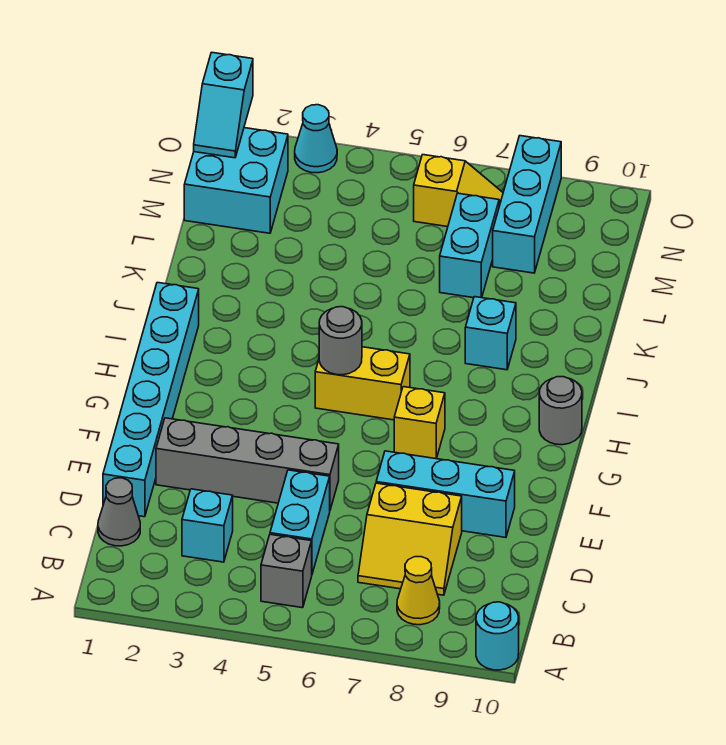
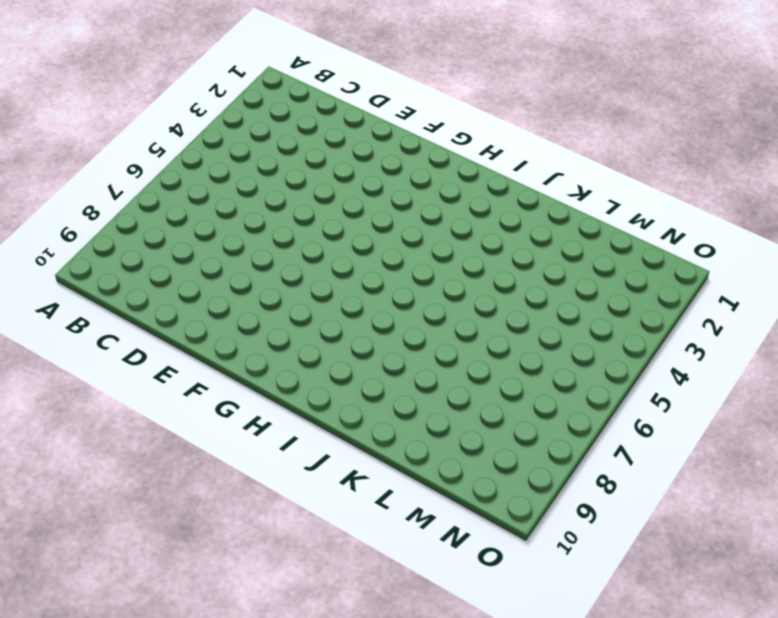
none -> cyan round brick A10 level 1
none -> grey brick B5 level 1
none -> yellow cone B8 level 1

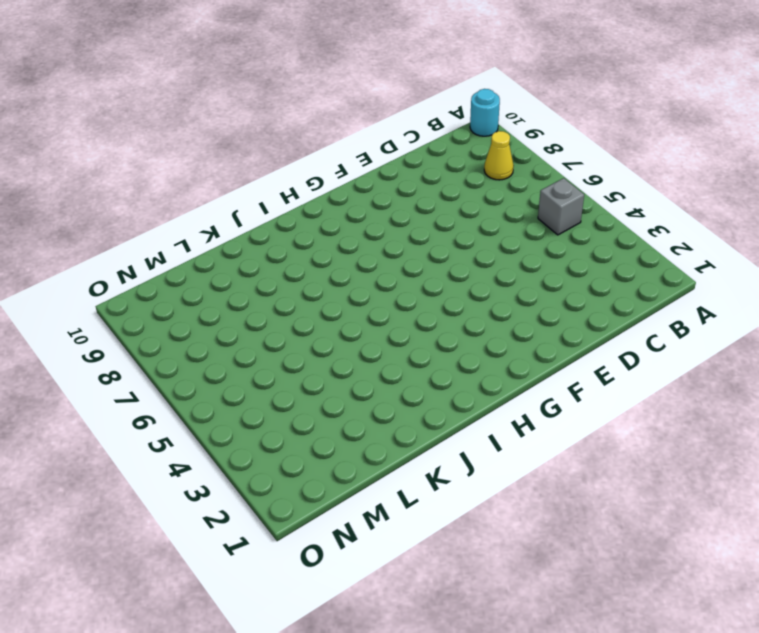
none -> grey cone C1 level 1
none -> cyan brick C3 level 1
none -> cyan brick C5:D5 level 1

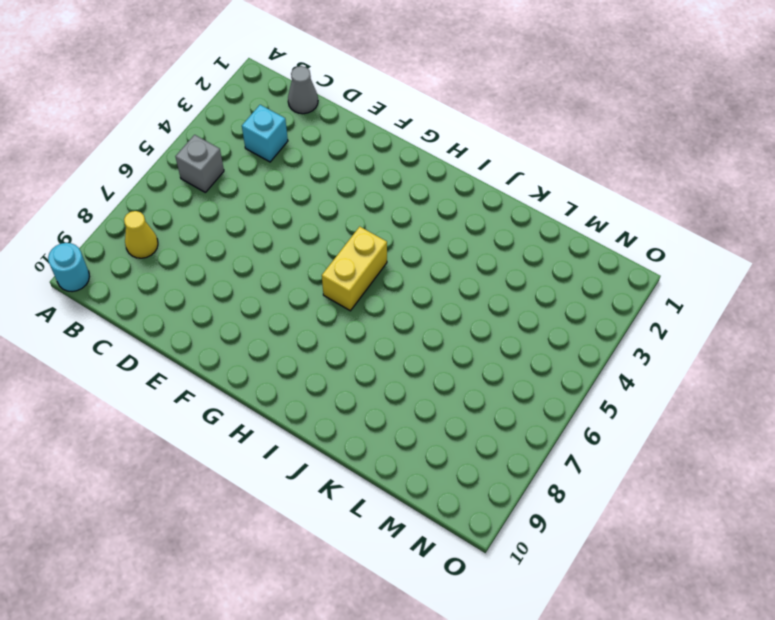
none -> cyan brick C5:D5 level 1
none -> yellow slope C7:D8 level 1 top D
none -> cyan brick D1:I1 level 1

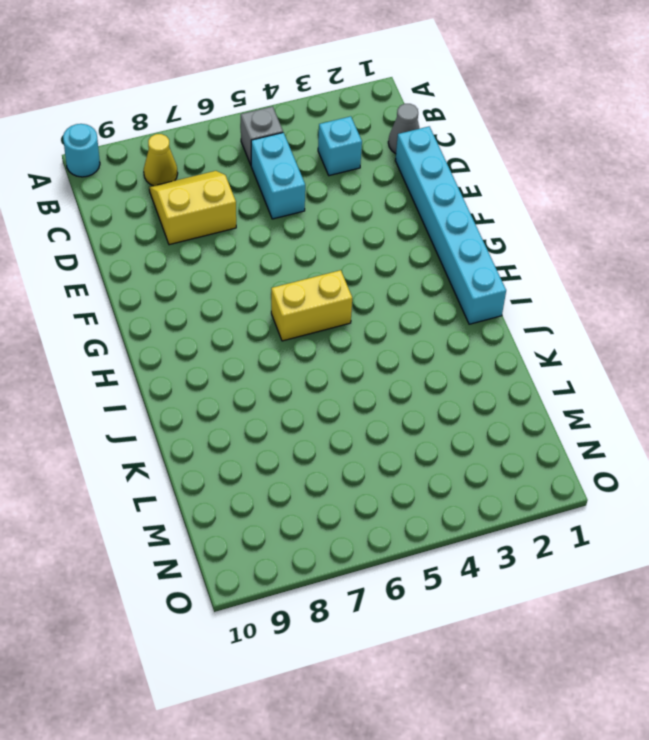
none -> grey brick E2:E5 level 1
none -> cyan brick E7:E9 level 1
none -> yellow brick G7 level 1

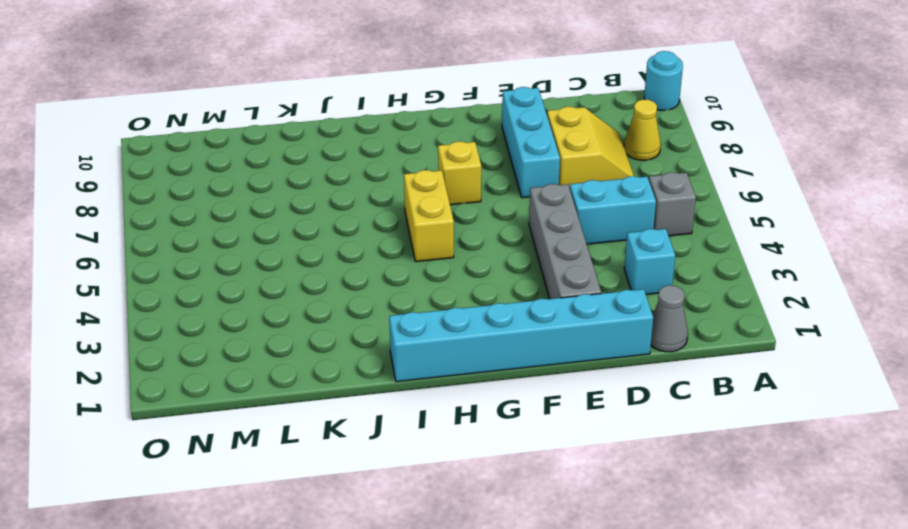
none -> grey round brick H10 level 1
none -> cyan brick J8 level 1
none -> cyan brick L7:M7 level 1

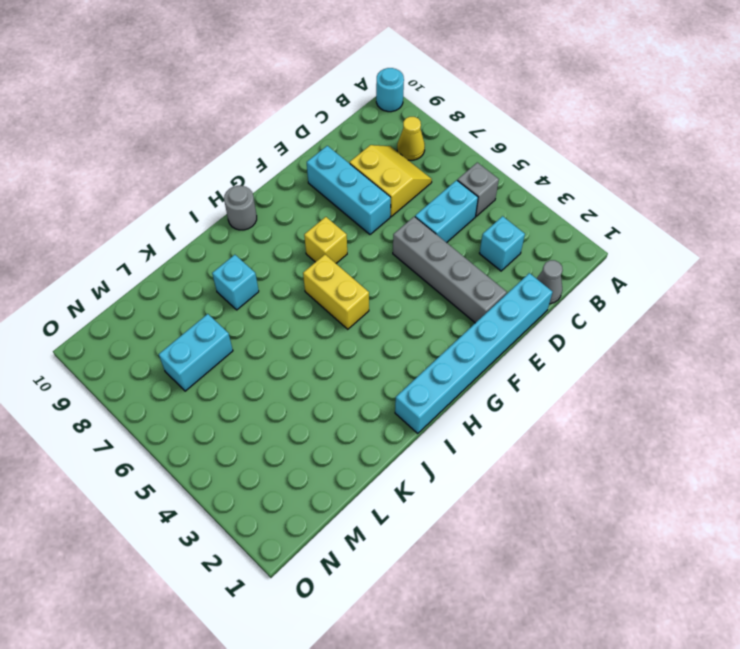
none -> cyan brick M1:N2 level 1
none -> cyan brick M8:O8 level 1
none -> yellow slope N6:N7 level 1 top 6

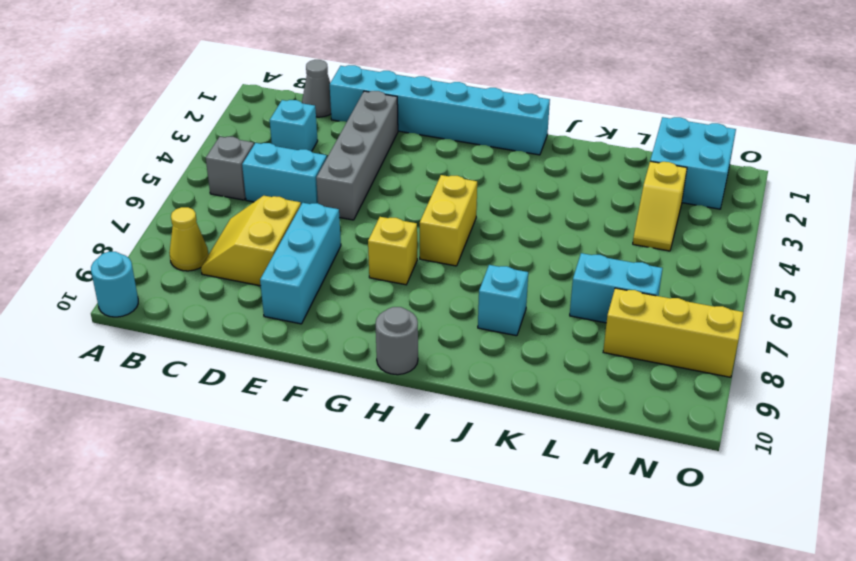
yellow slope M3:M4 level 1 top 3 -> yellow slope N6:N7 level 1 top 6
yellow brick M8:O8 level 1 -> cyan brick M8:O8 level 1
none -> cyan cone O3 level 1
none -> grey round brick H5 level 2
none -> cyan slope N1:O1 level 2 top O

